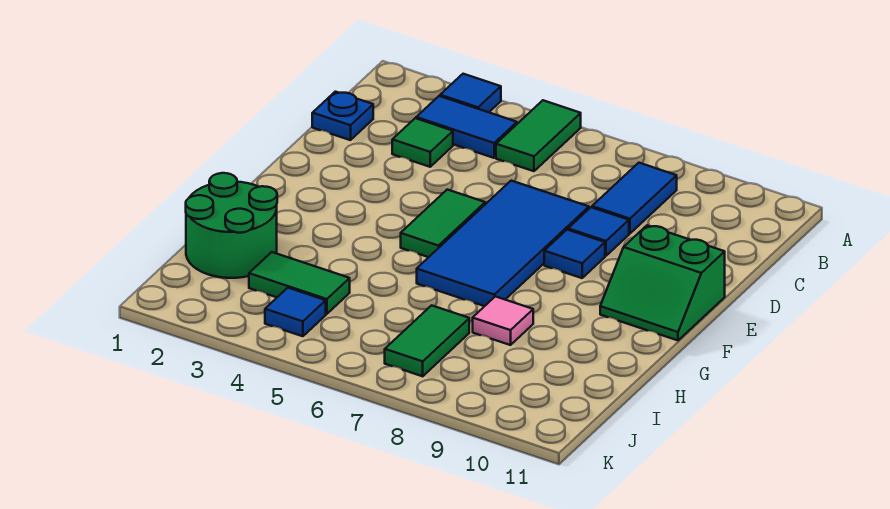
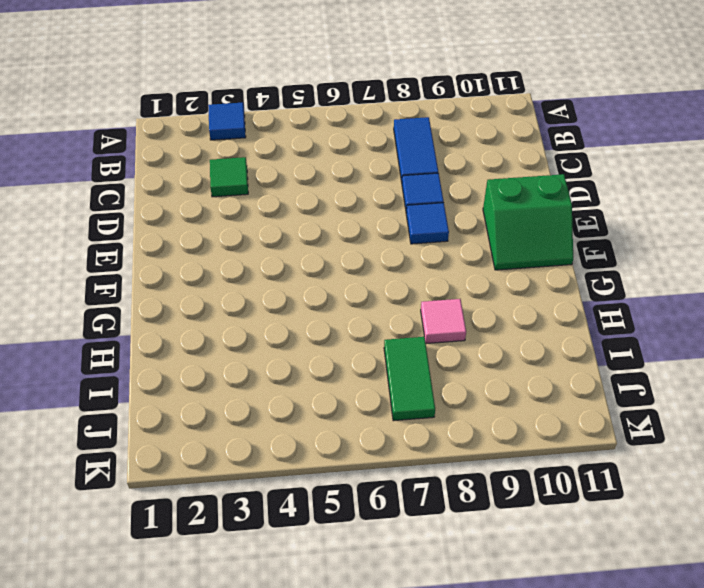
none -> green tile A5:B5 level 1
none -> blue tile B3:B4 level 1
none -> blue plate C1 level 1

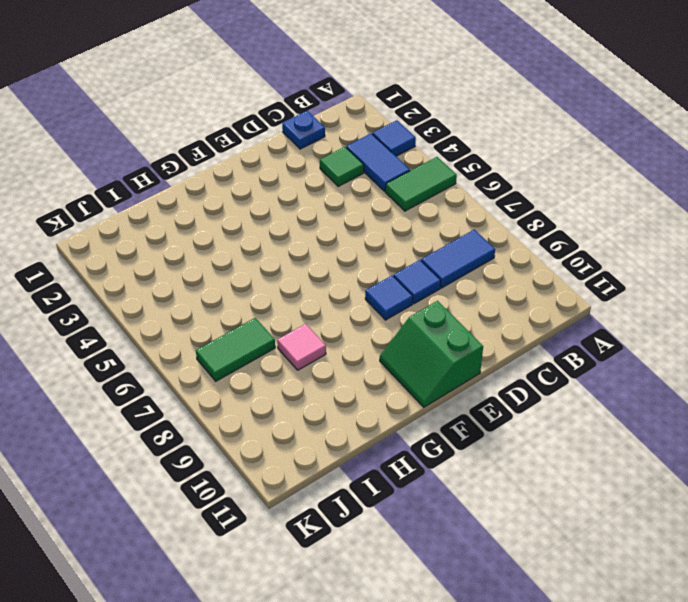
none -> blue tile D6:G7 level 1
none -> green tile E5:F5 level 1
none -> green round brick H1:I2 level 1

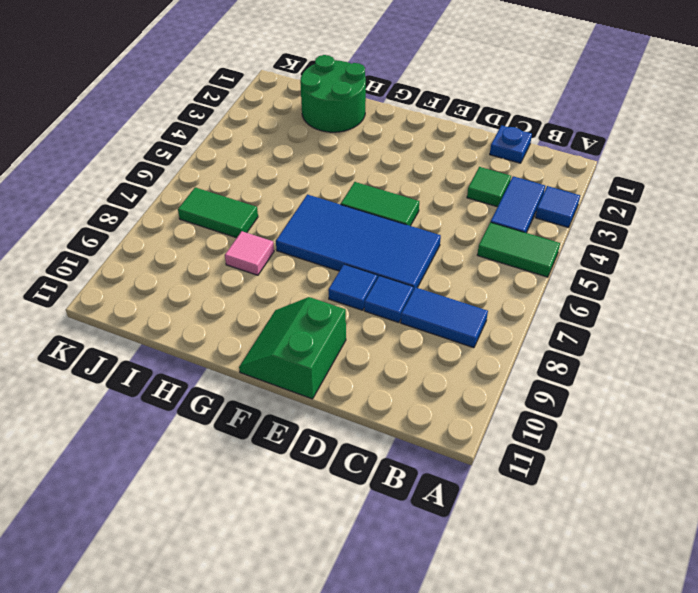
none -> green tile I3:I4 level 1
none -> blue tile J4 level 1

